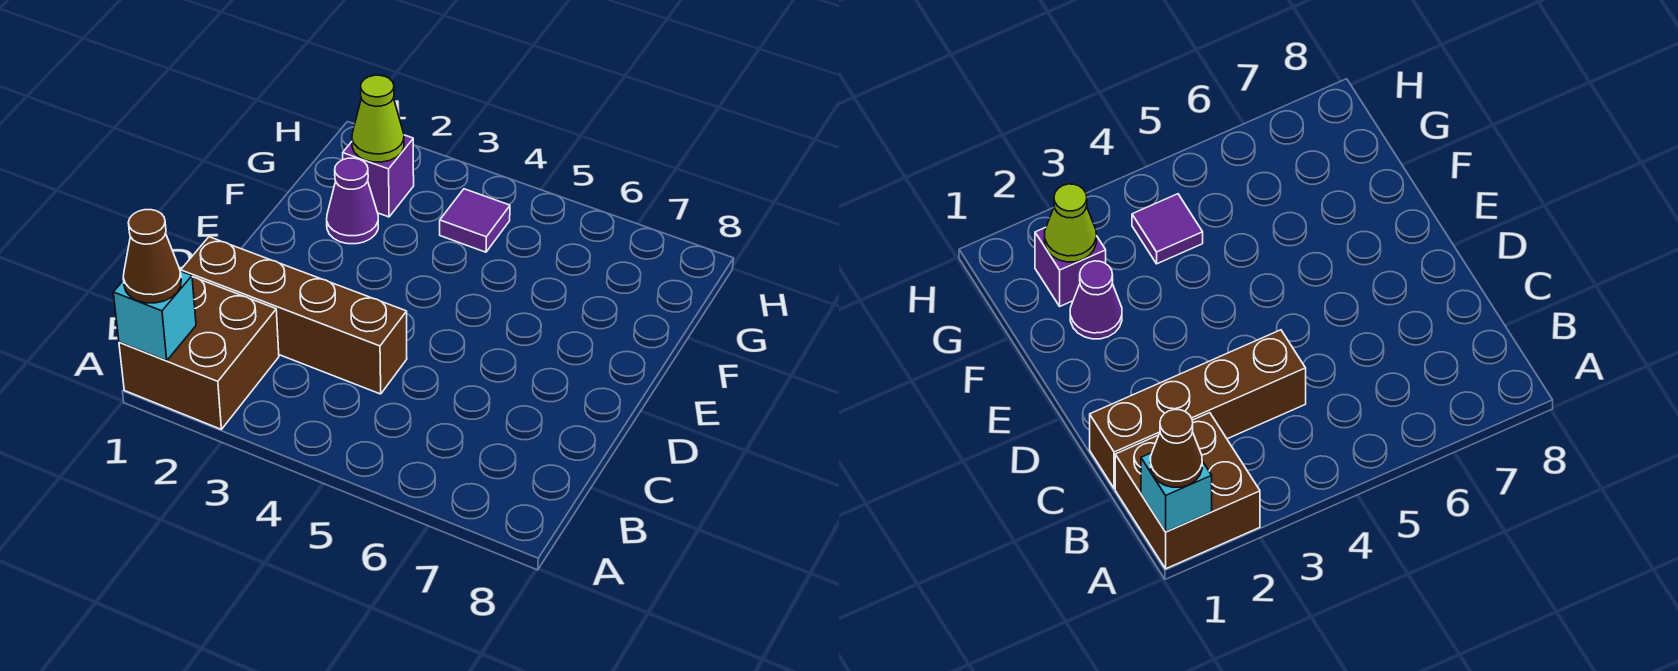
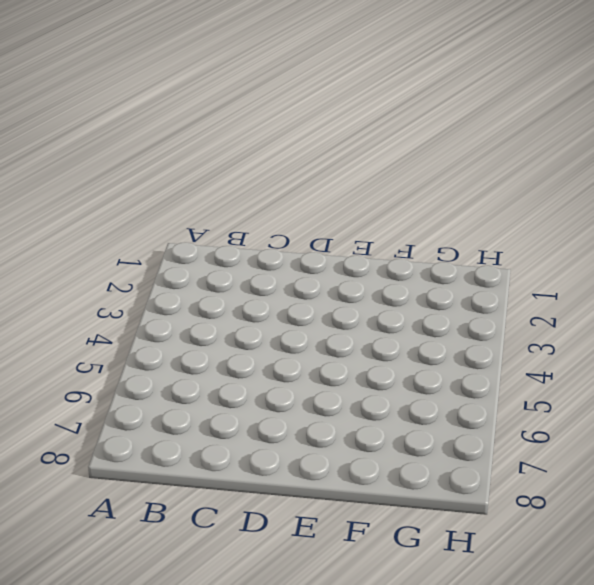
none -> brown brick A1:B2 level 1
none -> brown brick C1:C4 level 1

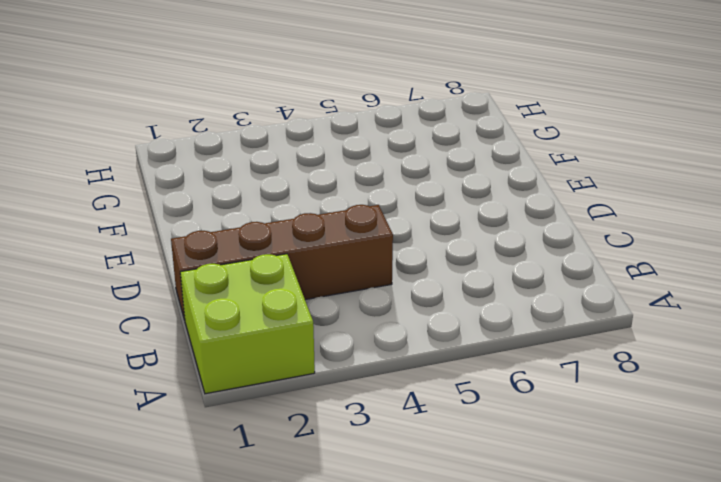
lime brick A1:B2 level 1 -> brown brick A1:B2 level 1
none -> purple cone F2 level 1
none -> purple brick G2 level 1

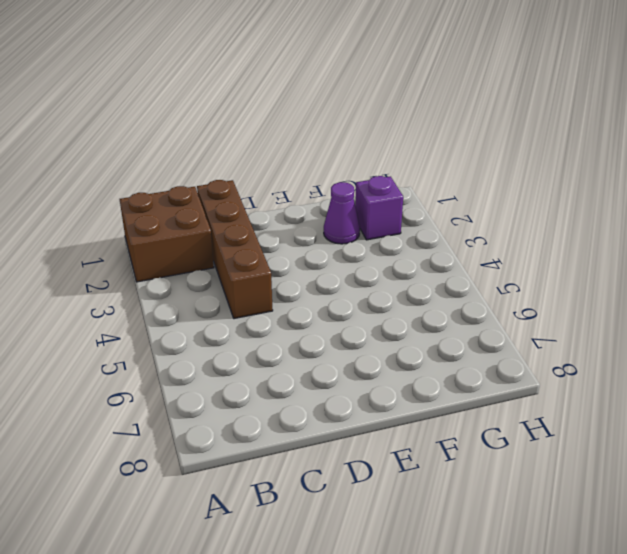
none -> purple tile G4 level 1
none -> cyan brick A1 level 2

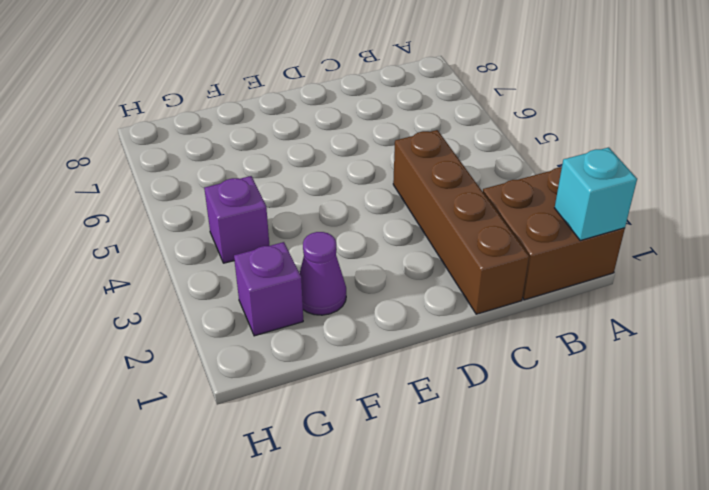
purple brick G4 level 1 -> purple tile G4 level 1
none -> lime cone G2 level 2
none -> brown cone A1 level 3

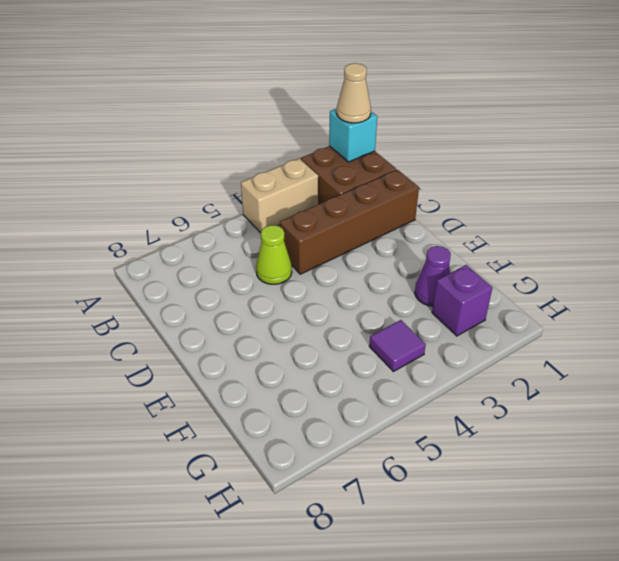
tan cone A1 level 3 -> brown cone A1 level 3
tan brick A3:A4 level 1 -> none
lime cone C5 level 1 -> lime cone G2 level 2

